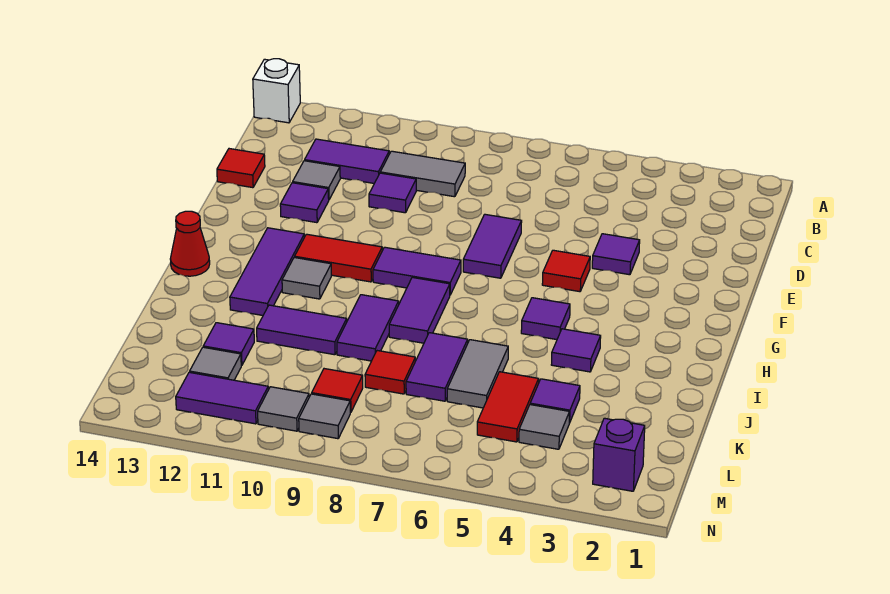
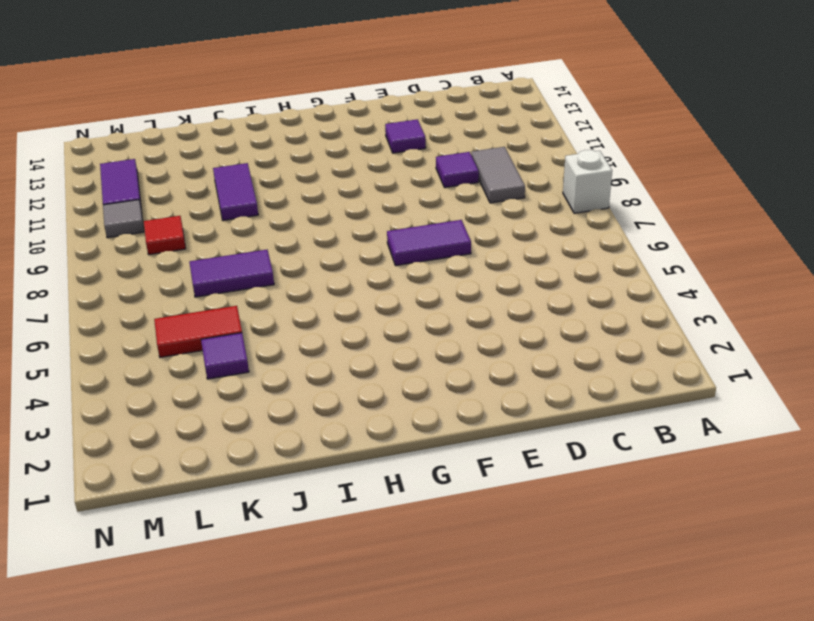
white brick A8 level 1 -> white brick A14 level 1
none -> purple tile C11:C12 level 1
none -> grey tile D12 level 1
none -> red tile D14 level 1
none -> purple tile E4 level 1

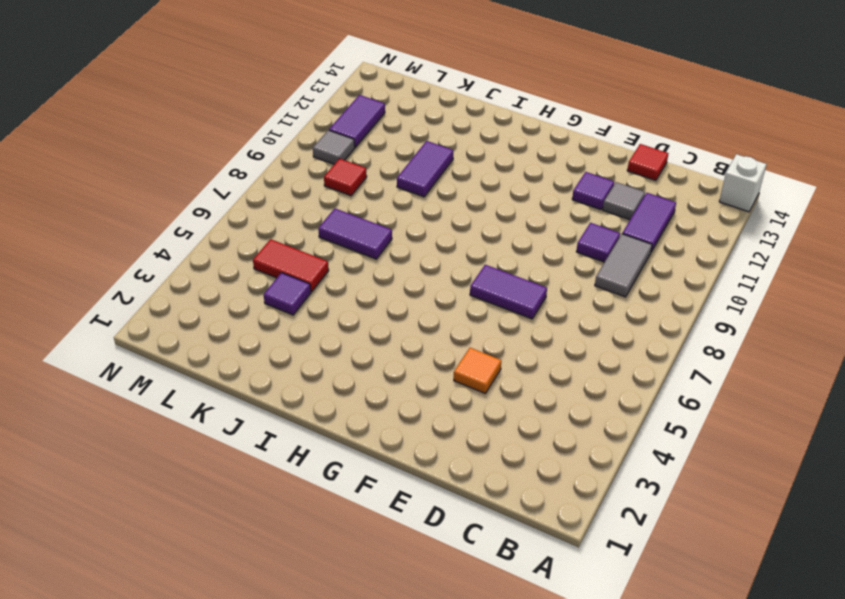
orange tile E4 level 1 -> purple tile E4 level 1
none -> red tile F5 level 1
none -> purple tile G8:G9 level 1
none -> red tile G10:G11 level 1
none -> purple tile G12:I12 level 1

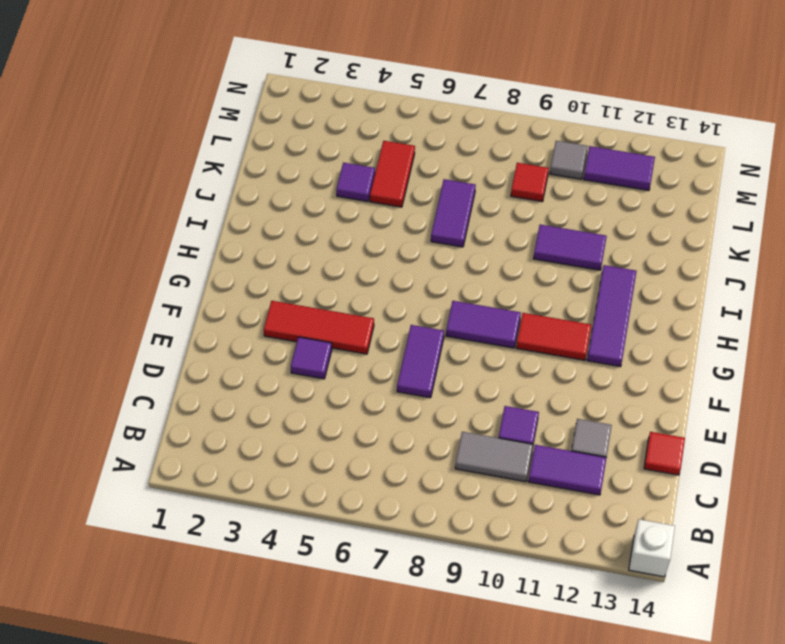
red tile F3:F5 level 1 -> red tile F5 level 1
none -> purple tile E12 level 1
none -> purple tile H5 level 1
none -> purple tile H8:I8 level 1
none -> grey tile H11 level 1

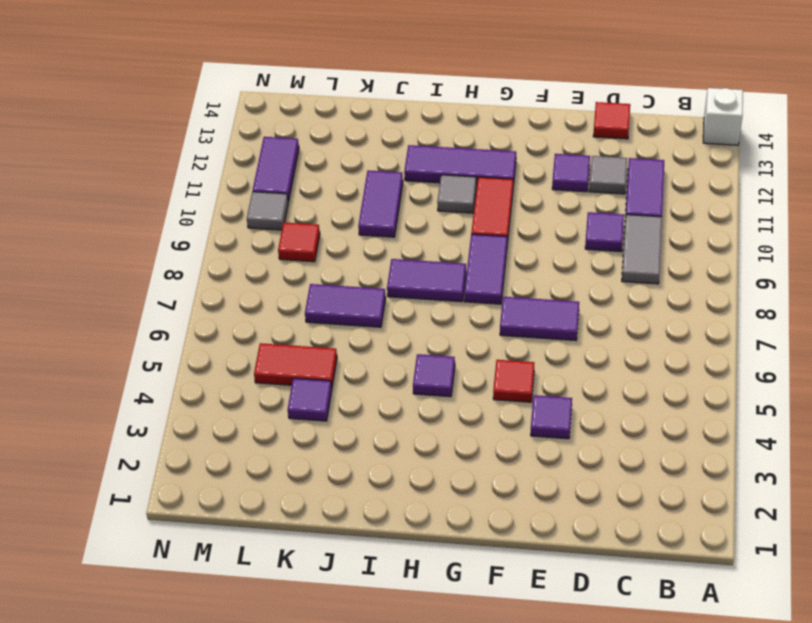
none -> red cone H14 level 1
none -> purple tile I4 level 1
none -> purple tile I9:J9 level 1
none -> grey tile J6:K6 level 1

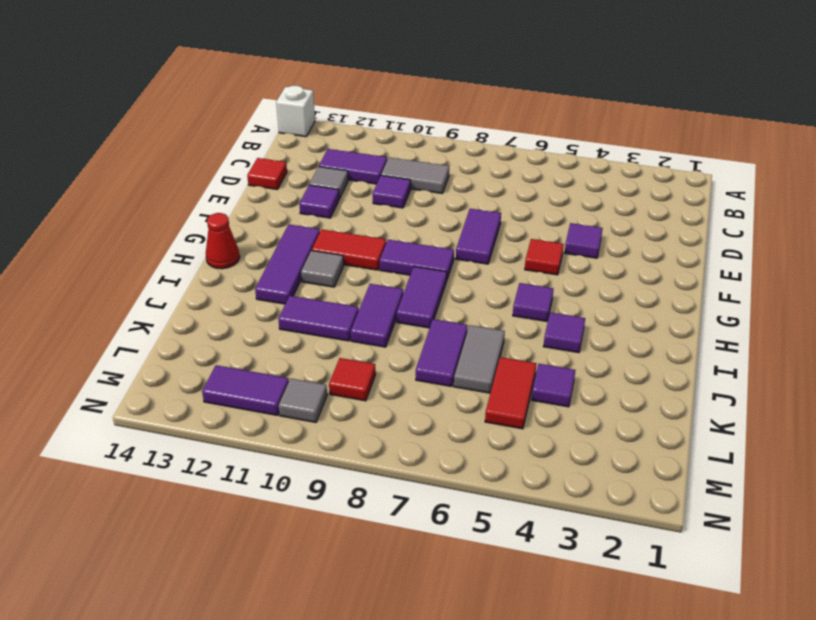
none -> red tile K8 level 1
none -> purple tile K12 level 1
none -> grey tile L4 level 1
none -> grey tile L12 level 1

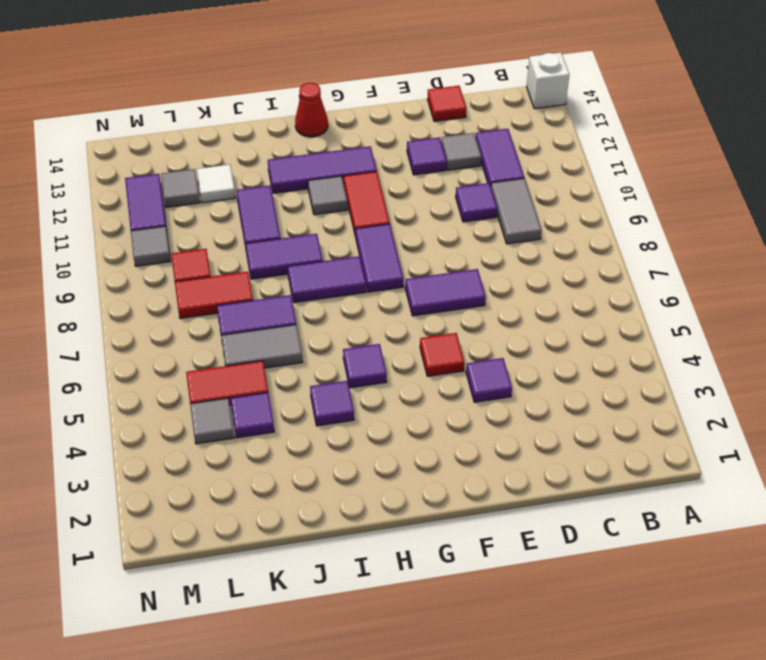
red tile K8:L8 level 1 -> red tile K8 level 1
white tile K12 level 1 -> purple tile K12 level 1
none -> purple brick M2 level 1
none -> grey tile M9 level 1

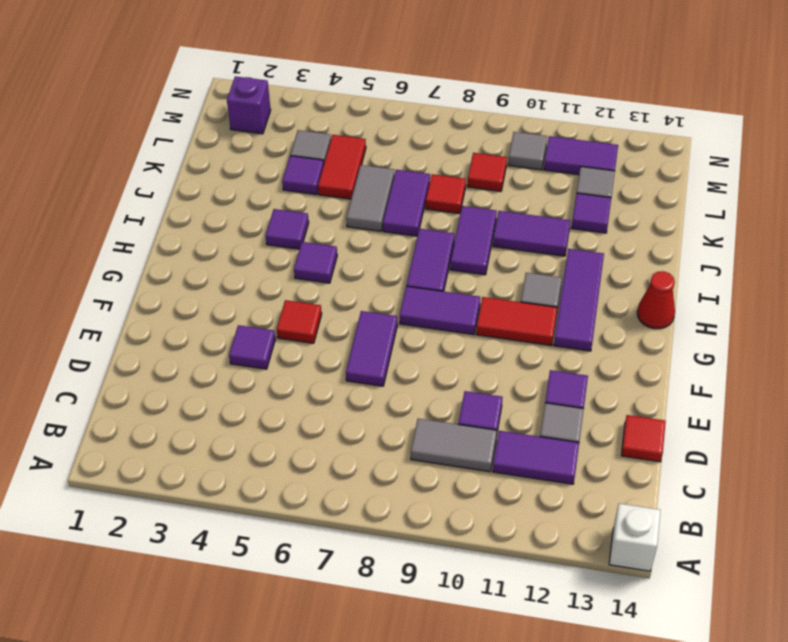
none -> grey tile M9 level 1

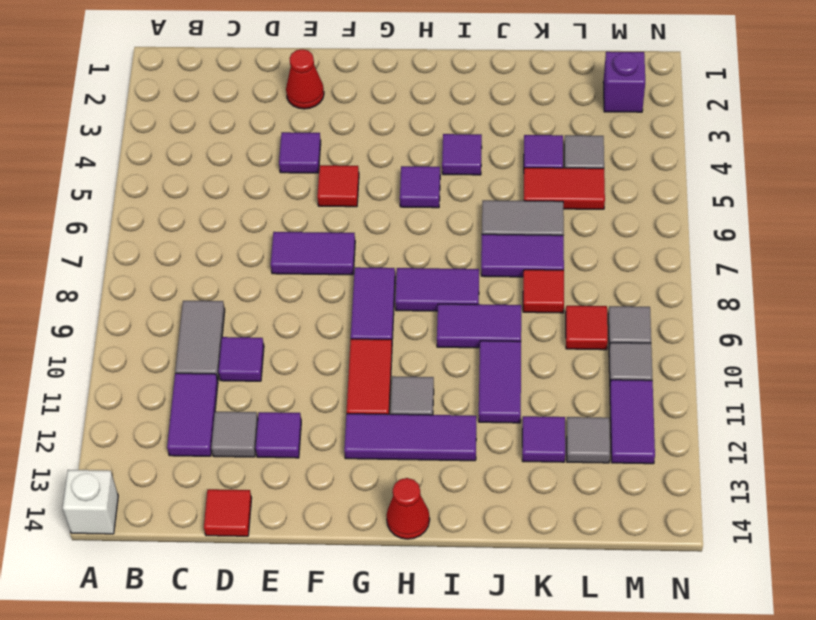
red cone E2 level 1 -> none

